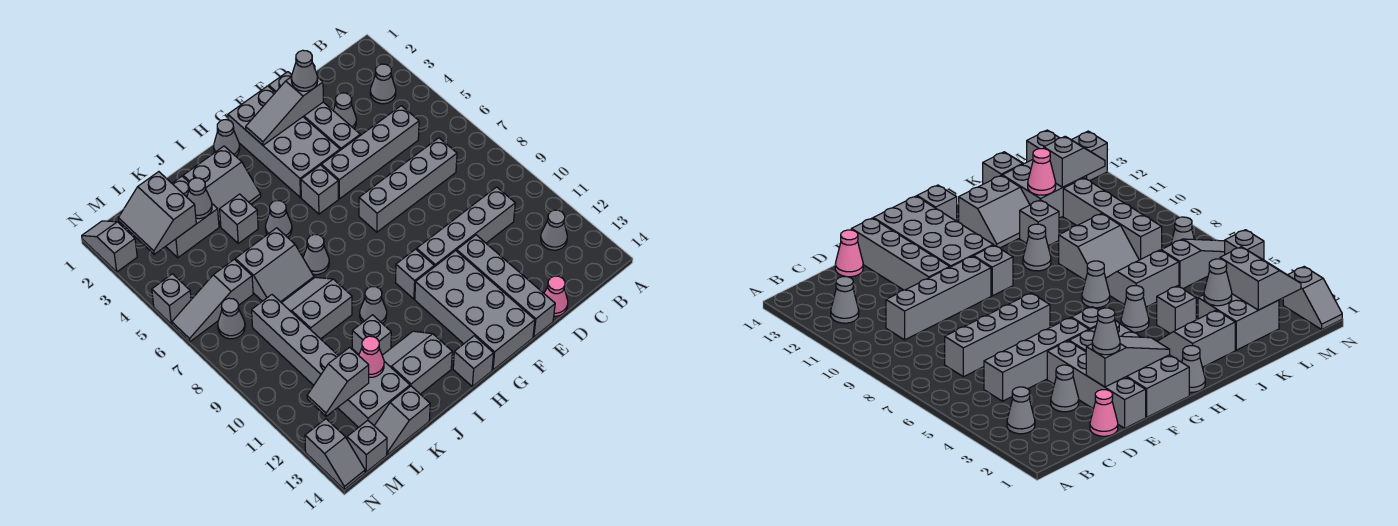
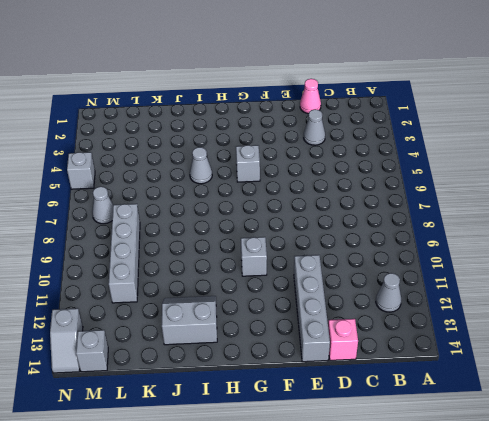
pink brick D14 level 1 -> pink cone D14 level 1
none -> grey cone B3 level 1
none -> grey brick C5:F5 level 1
none -> grey brick C7:F7 level 1
none -> grey brick C10:F10 level 1

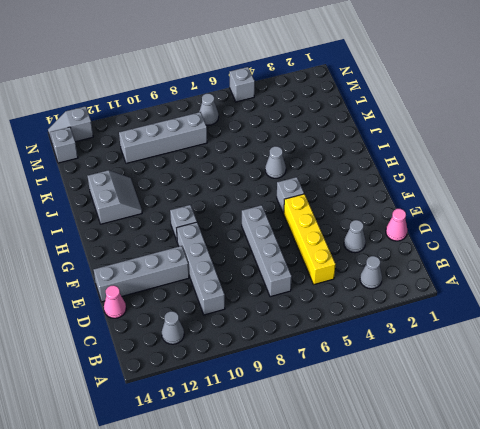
yellow brick C5:F5 level 1 -> grey brick C5:F5 level 1
none -> grey brick E1:E4 level 1
none -> grey brick F1:G4 level 1
none -> grey brick F11:G14 level 1
none -> grey cone H1 level 1

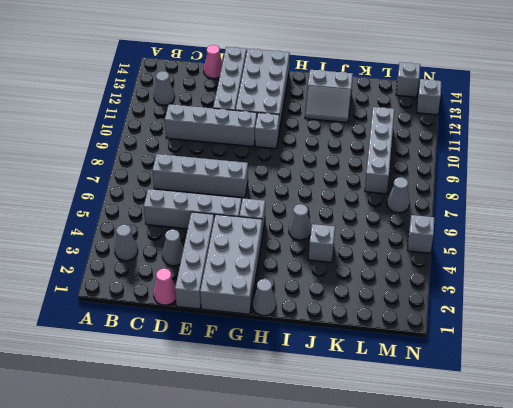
none -> grey brick H14 level 1
none -> grey slope I2:J3 level 1 top 2
none -> grey cone I7 level 1
none -> grey cone I10 level 1

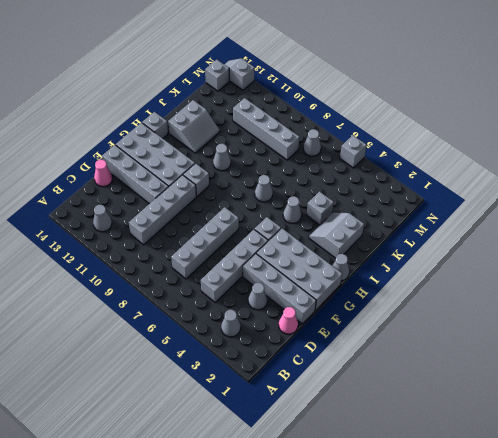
none -> grey slope J6:K7 level 1 top 6
none -> grey slope J8:K9 level 1 top 9
none -> grey brick J11 level 1
none -> grey brick K2:L3 level 1

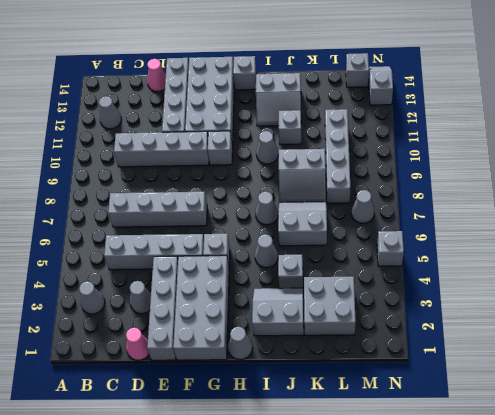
none -> grey brick K12:L13 level 1
none -> grey slope K14:L14 level 1 top K
none -> grey slope L6:N6 level 1 top L
none -> grey slope N1:N2 level 1 top 2

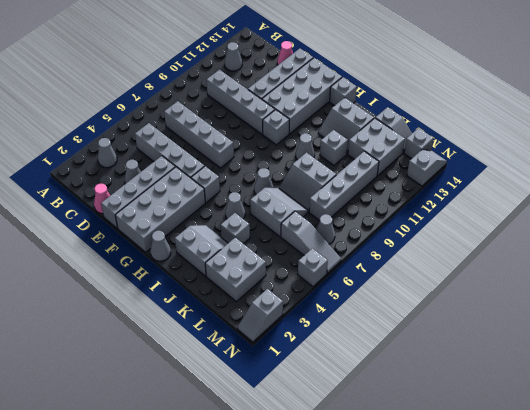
none -> grey slope E2:G2 level 2 top E
none -> grey cone K3 level 2
none -> pink cone K12 level 2
none -> grey slope L2:M3 level 2 top L

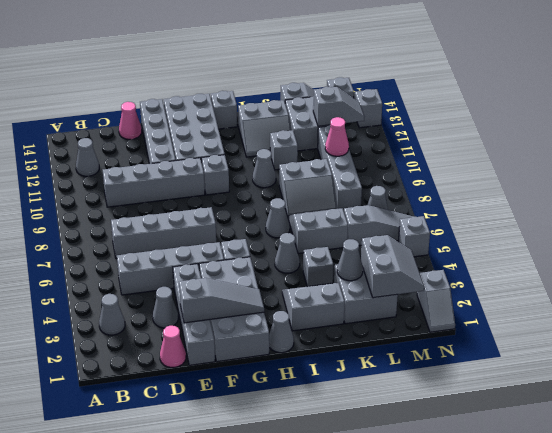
pink cone L10 level 2 -> pink cone K12 level 2
none -> grey cone E2 level 3

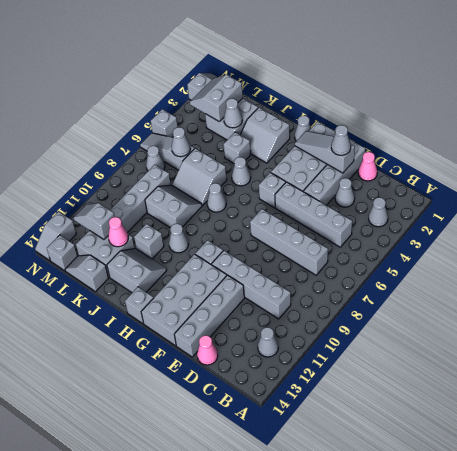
grey cone L6 level 2 -> none

